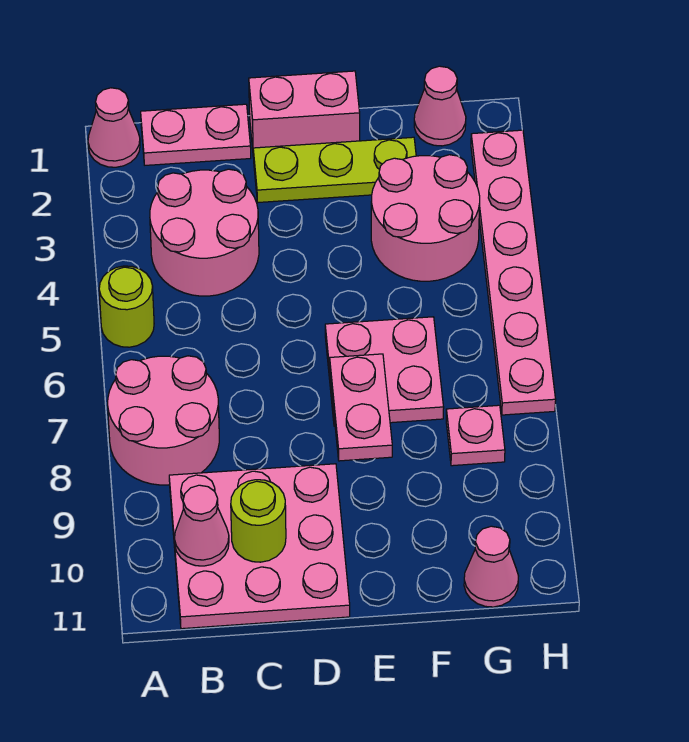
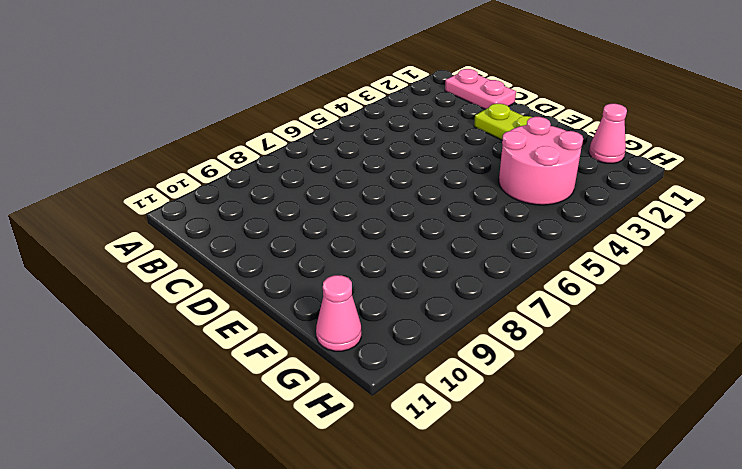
none -> pink cone A1 level 1
none -> lime round brick A5 level 1
none -> pink round brick A7:B8 level 1

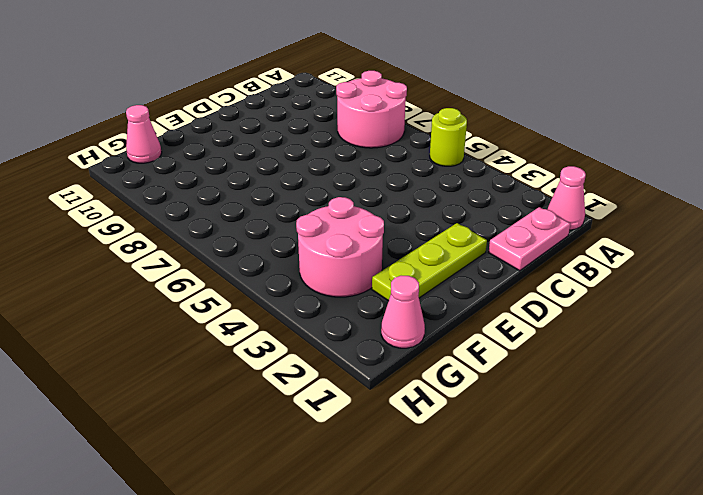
none -> pink round brick B3:C4 level 1
none -> pink plate B9:D11 level 1
none -> pink brick D1:E1 level 1

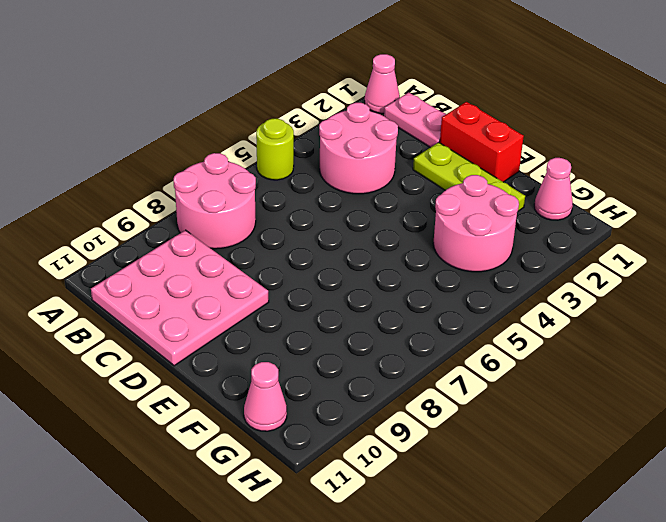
red brick D1:E1 level 1 -> pink brick D1:E1 level 1
none -> pink plate E6:F7 level 1
none -> pink plate G8 level 1
none -> pink plate H2:H7 level 1

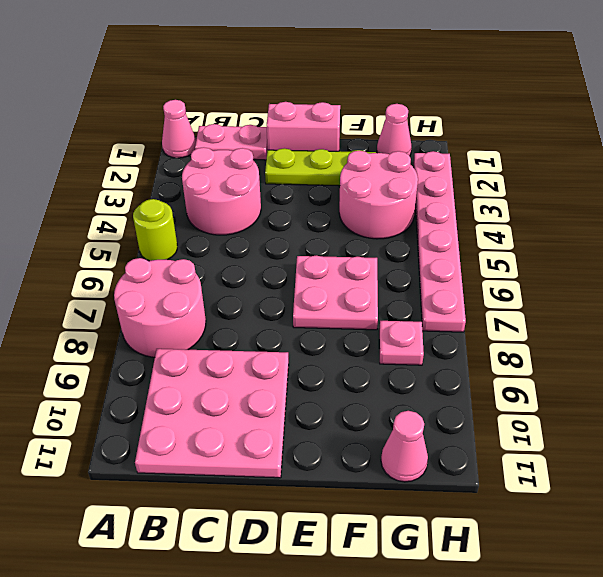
none -> pink cone B10 level 2
none -> lime round brick C10 level 2
none -> pink plate E7:E8 level 2

